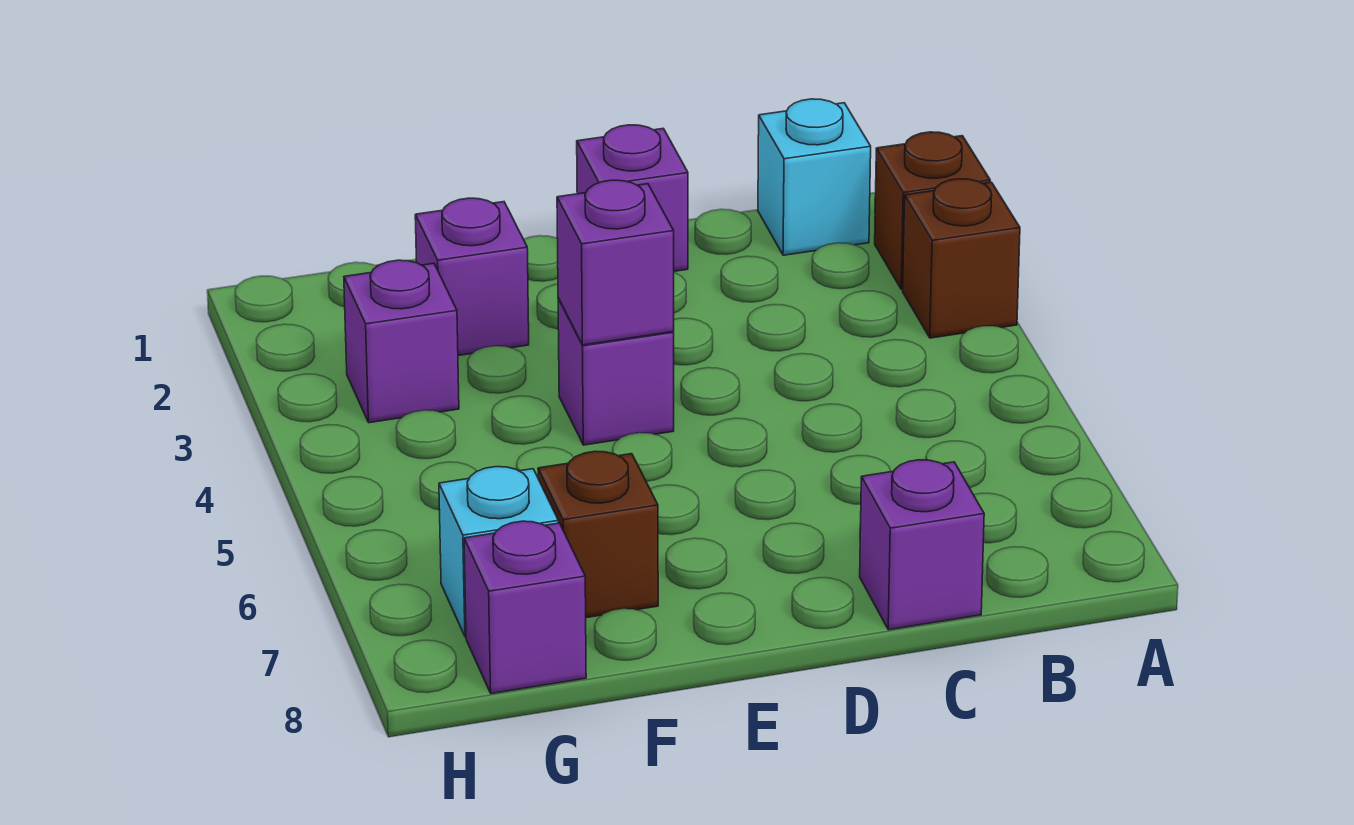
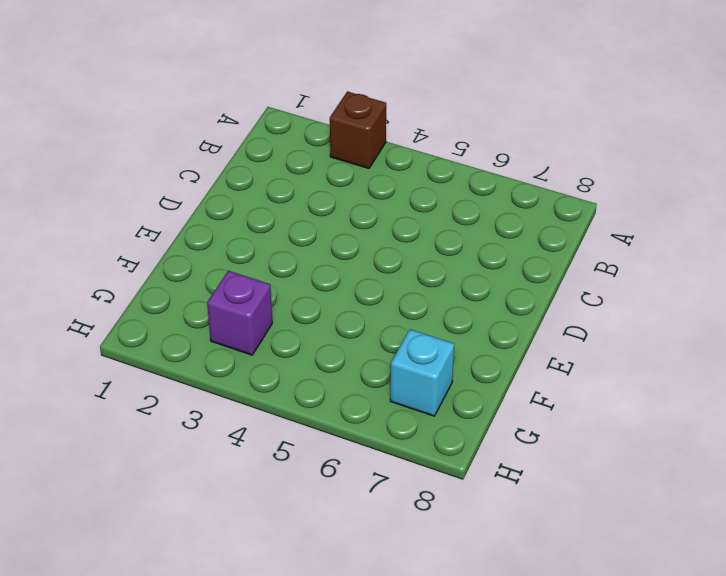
none -> brown brick A2 level 1
none -> cyan brick B1 level 1
none -> purple brick C8 level 1

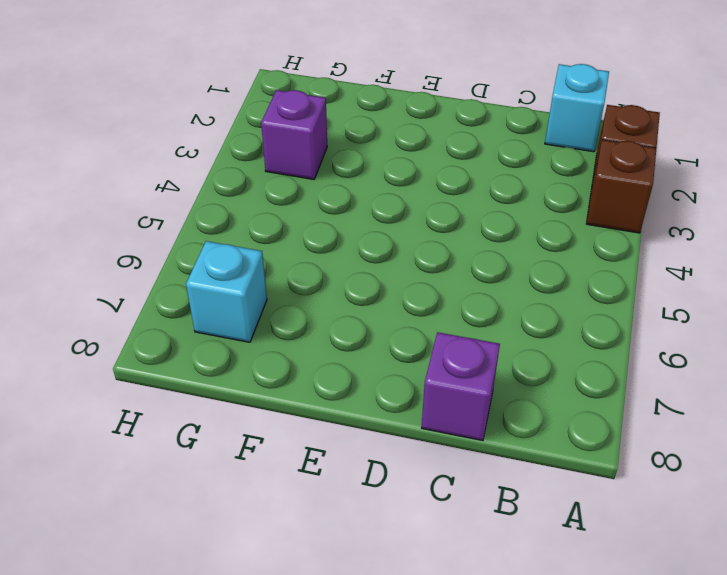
none -> purple brick D1 level 1
none -> purple brick E4 level 1
none -> purple brick F2 level 1

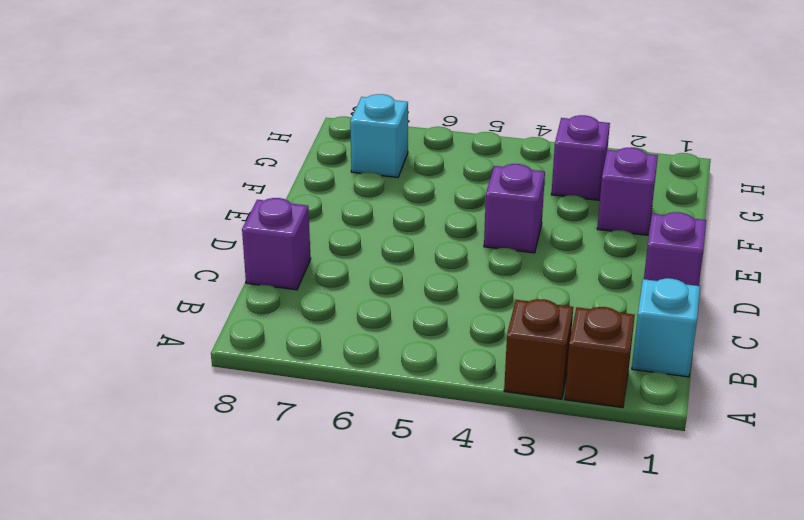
none -> brown brick F7 level 1
none -> purple brick G8 level 1
none -> purple brick E4 level 2

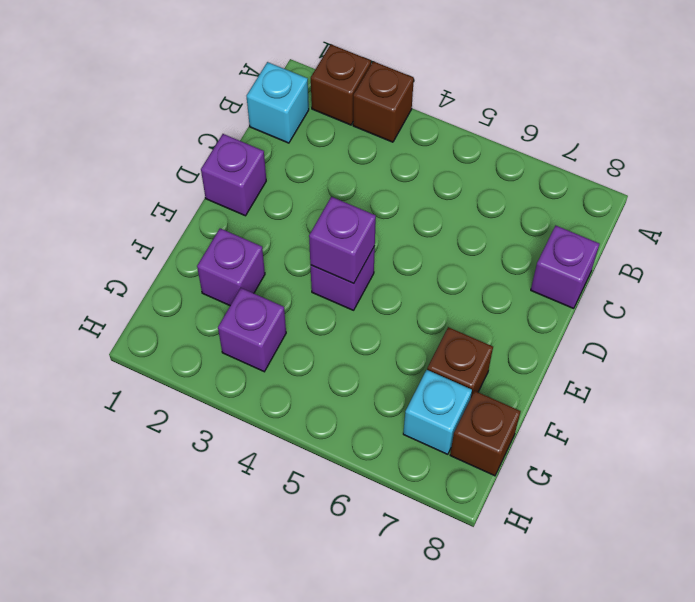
brown brick G8 level 1 -> purple brick G8 level 1

